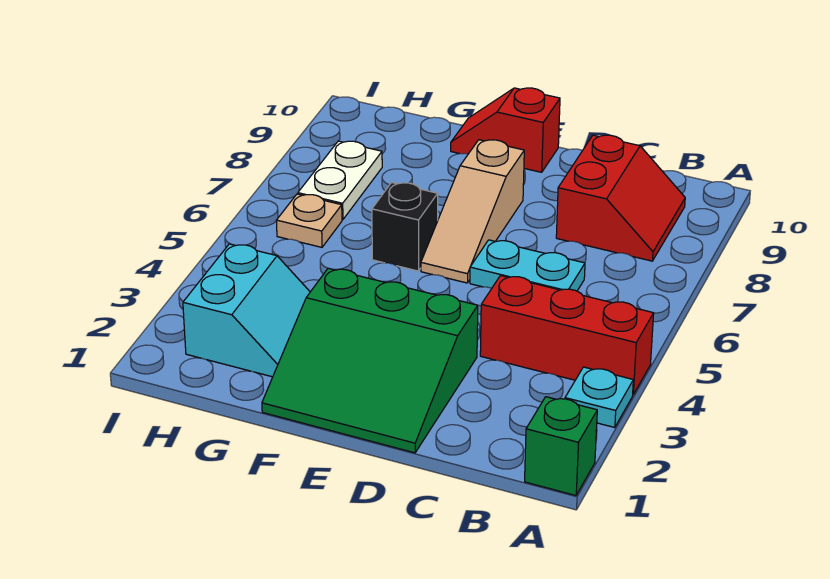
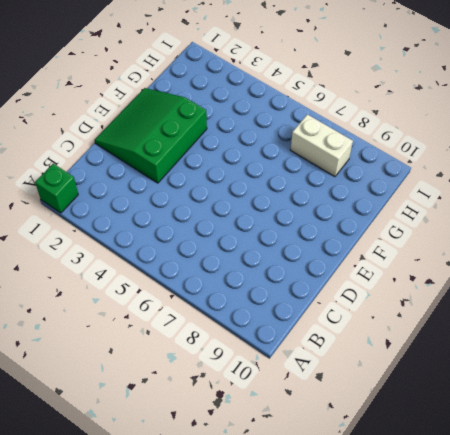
white brick H7:H8 level 1 -> white plate H7:H8 level 1
none -> cyan plate A3 level 1
none -> red brick A4:C4 level 1
none -> red slope B8:C9 level 1 top C

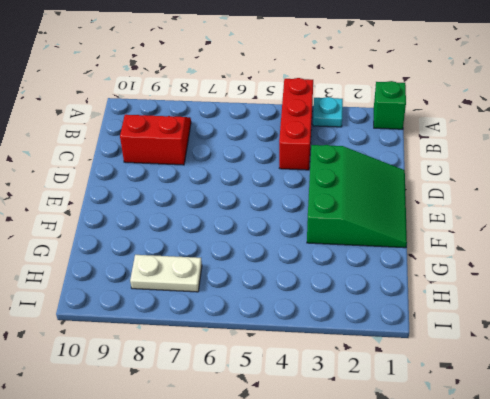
none -> cyan plate C6:D6 level 1
none -> tan slope E6:E8 level 1 top 8
none -> red slope E10:F10 level 1 top E

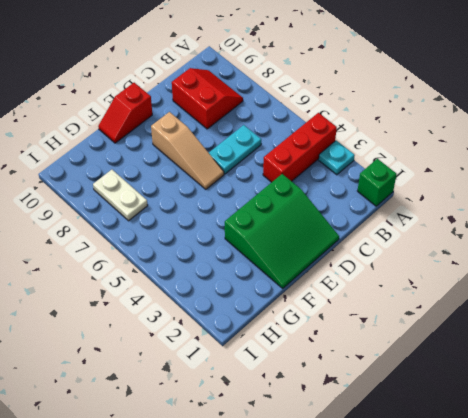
none -> black brick F6 level 1
none -> cyan slope G2:H3 level 1 top H
none -> tan plate H6 level 1

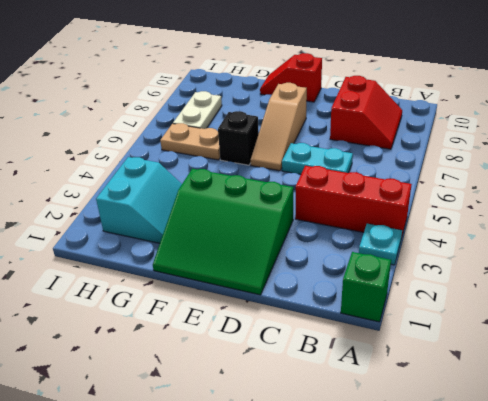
tan plate G6:H6 level 1 -> tan plate H6 level 1

